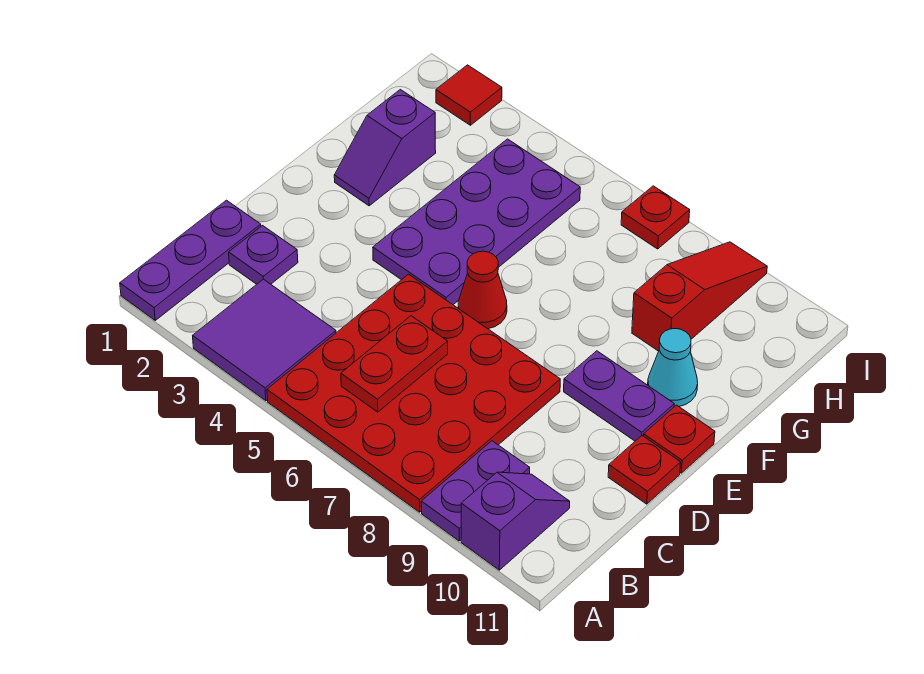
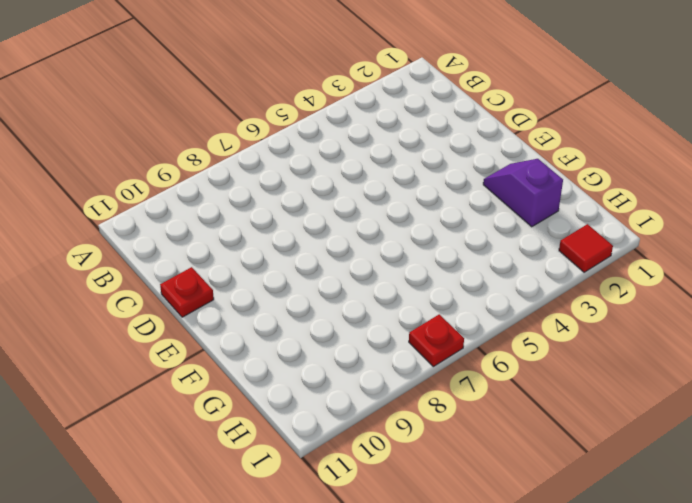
none -> purple plate A1:C1 level 1
none -> purple tile A3:B4 level 1
none -> red plate A5:D8 level 1

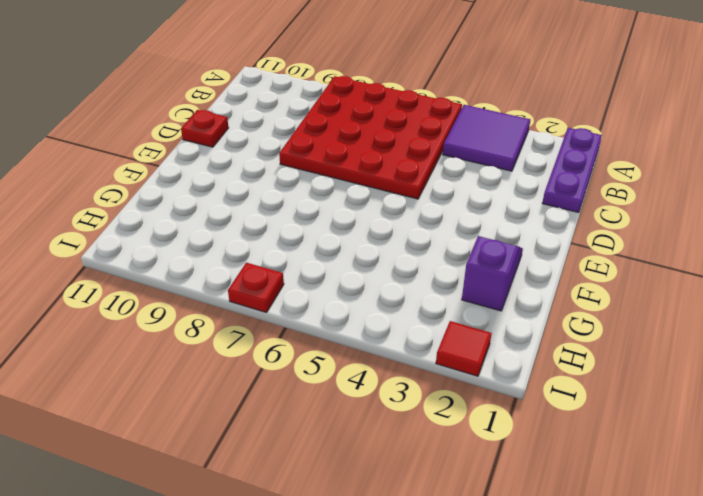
none -> purple plate A9:B9 level 1
none -> purple slope A10:B10 level 1 top A
none -> purple plate C2 level 1

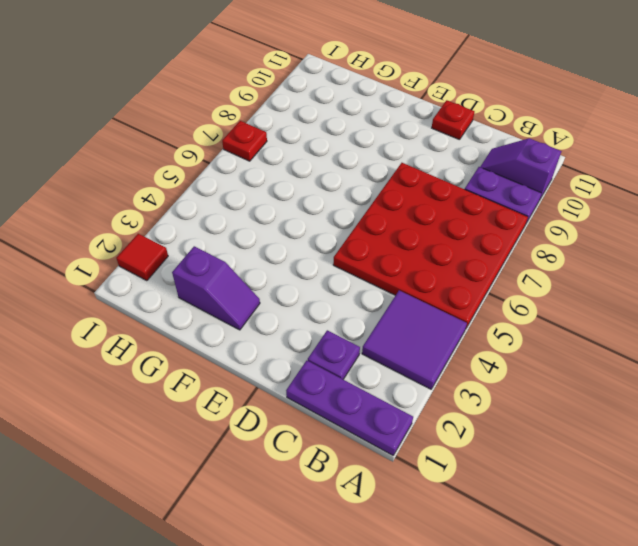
none -> purple plate E4:H5 level 1
none -> red cone E6 level 1
none -> purple plate E9:E10 level 1

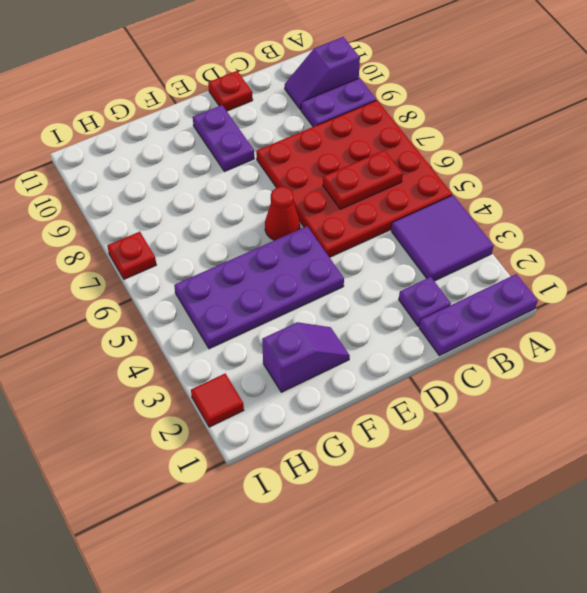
none -> red plate E11 level 1
none -> cyan cone F10 level 1
none -> red slope G9:I9 level 1 top G

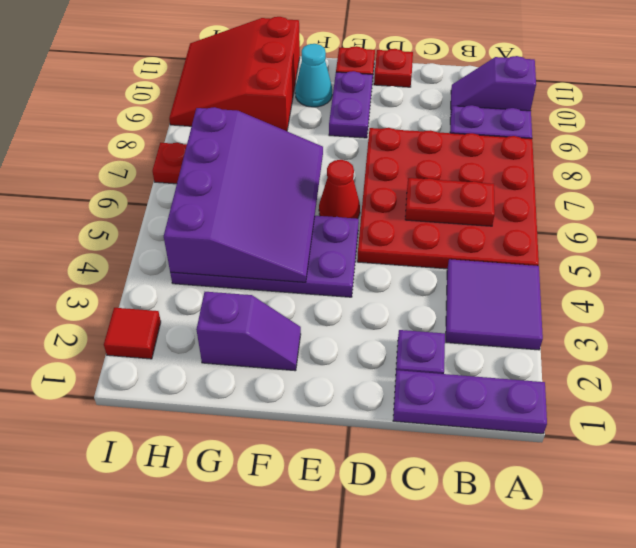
purple slope F4:H7 level 2 top H -> none
red slope G9:I11 level 1 top G -> red slope G9:I9 level 1 top G

